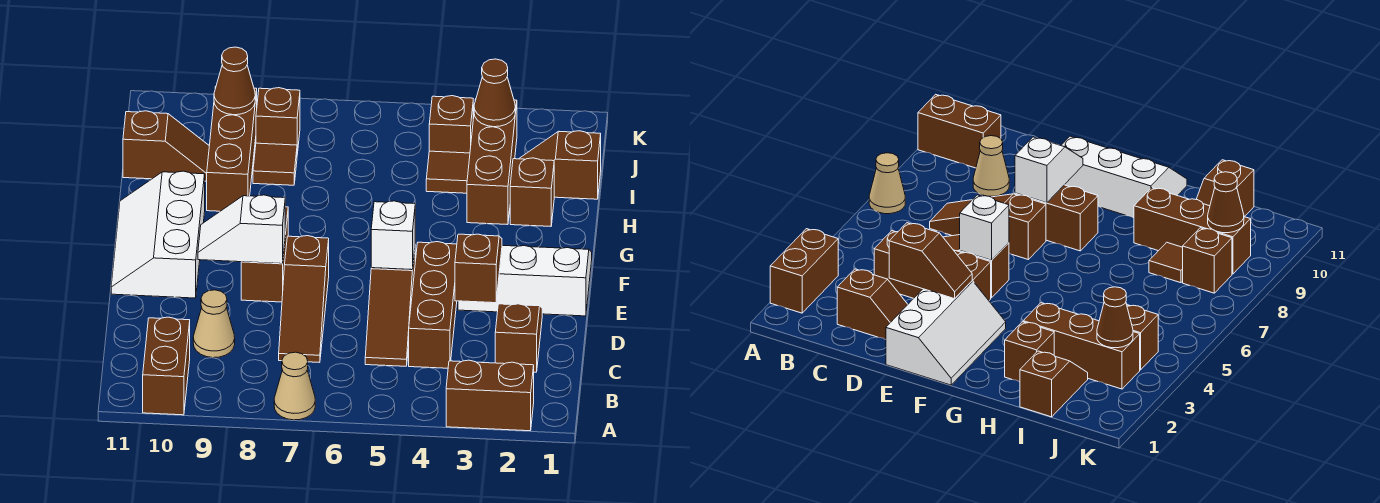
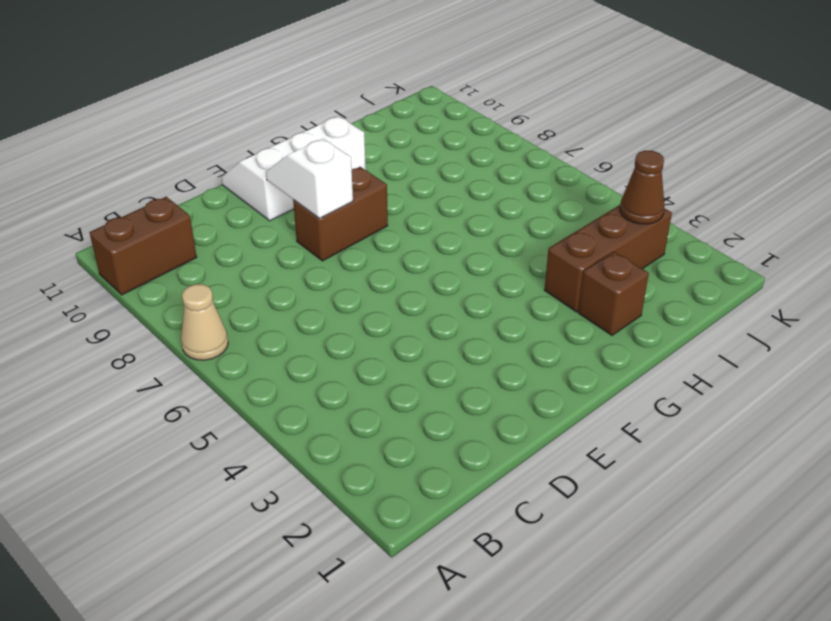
none -> brown brick A2:A3 level 1
none -> brown slope C2:D2 level 1 top C
none -> brown brick C4:E4 level 1

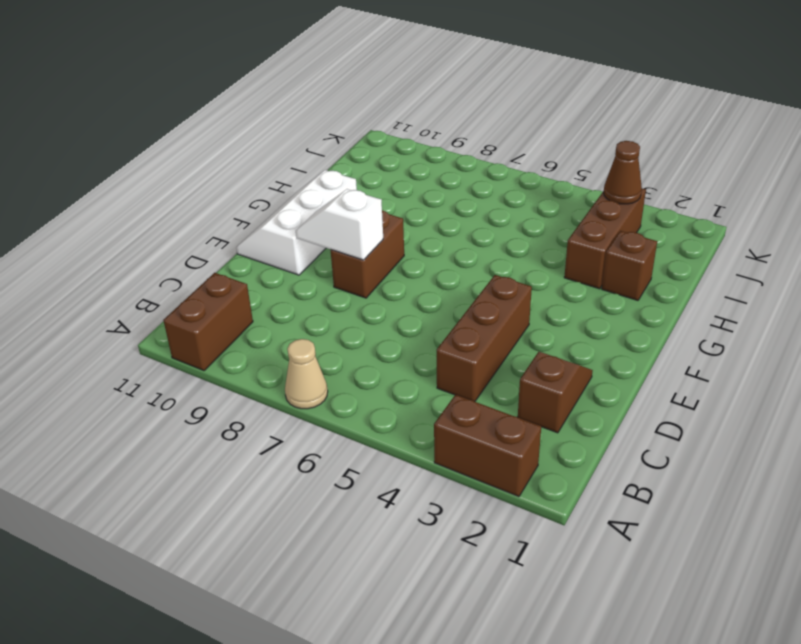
none -> brown slope C5:E5 level 1 top E
none -> brown slope C7:E7 level 1 top E
none -> tan cone C9 level 1

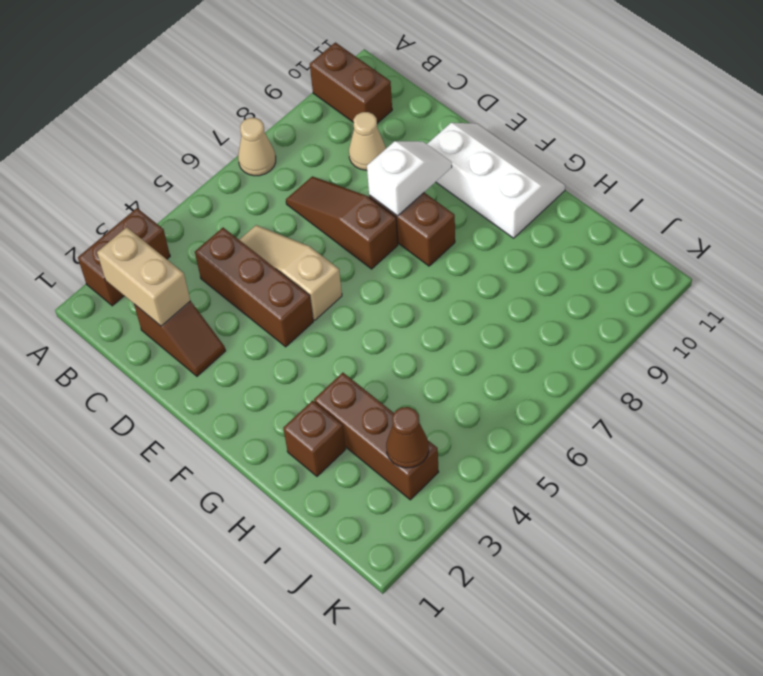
tan brick B2:C2 level 2 -> none
tan slope C5:E5 level 1 top E -> brown slope C5:E5 level 1 top E
none -> white slope E1:F3 level 1 top E
none -> brown brick H9:J9 level 1
none -> brown slope I1:I2 level 1 top 1

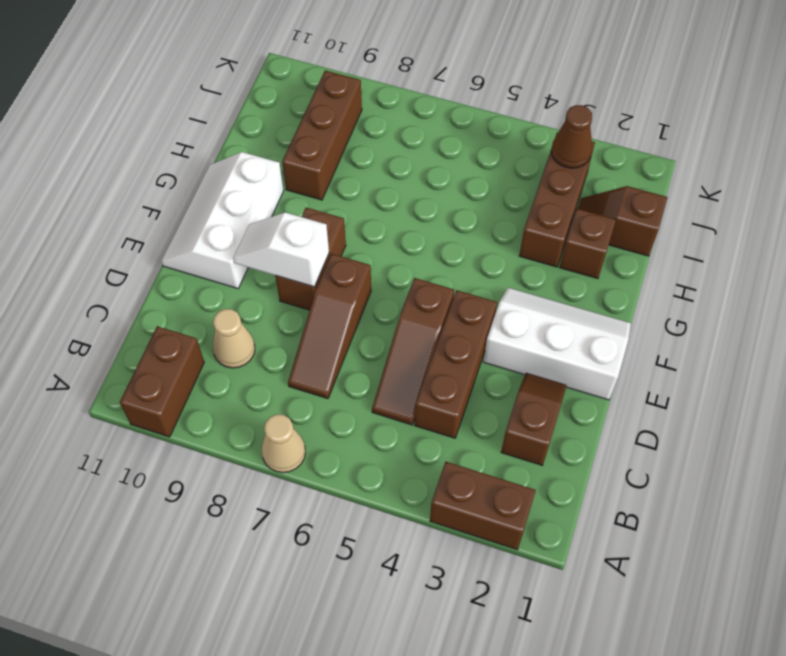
none -> brown tile I4 level 1
none -> brown tile I8 level 1
none -> brown slope I10:I11 level 1 top 11

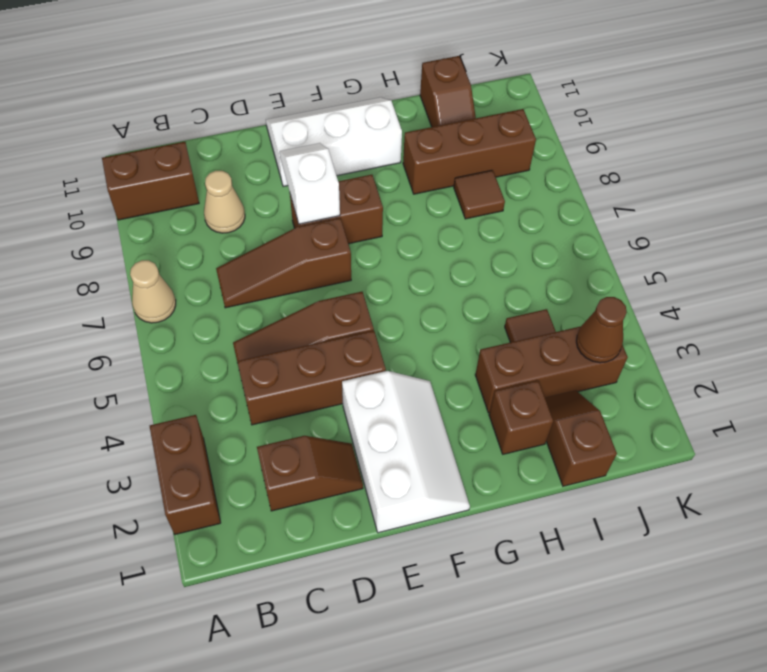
none -> brown brick J4 level 1
none -> brown brick J8 level 1
none -> brown slope D3:E3 level 2 top D

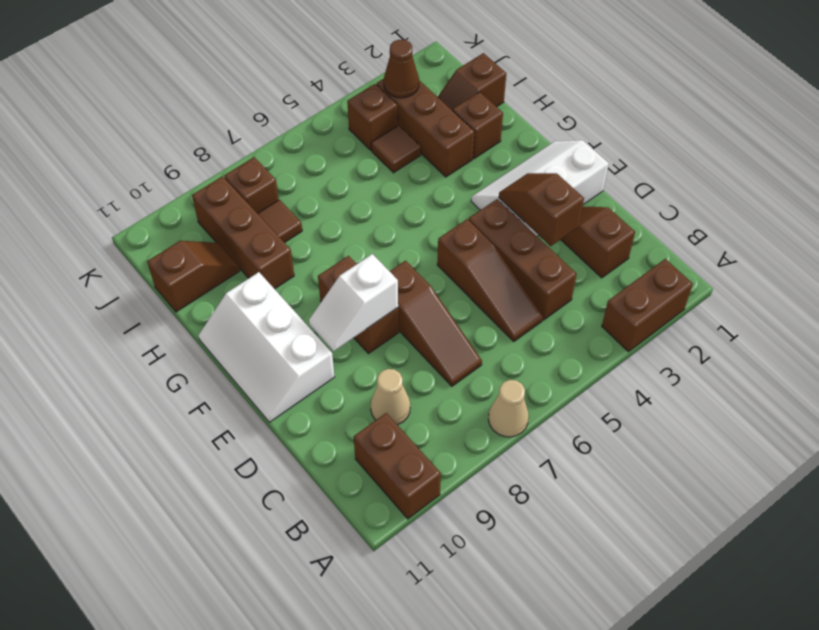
none -> white brick E5 level 2
none -> brown cone J9 level 2

